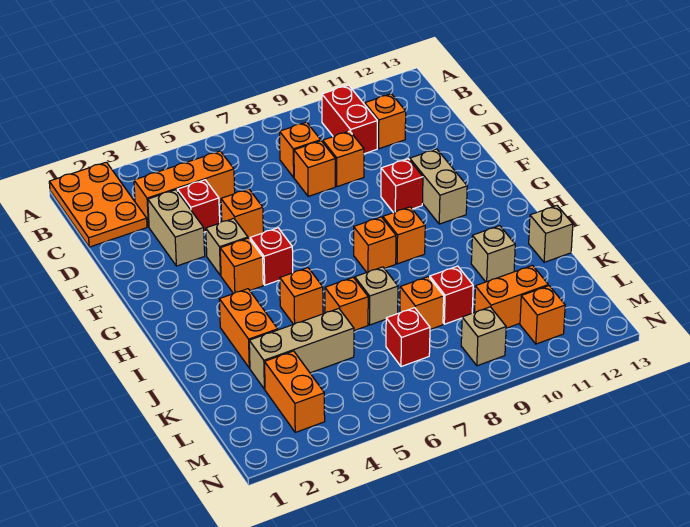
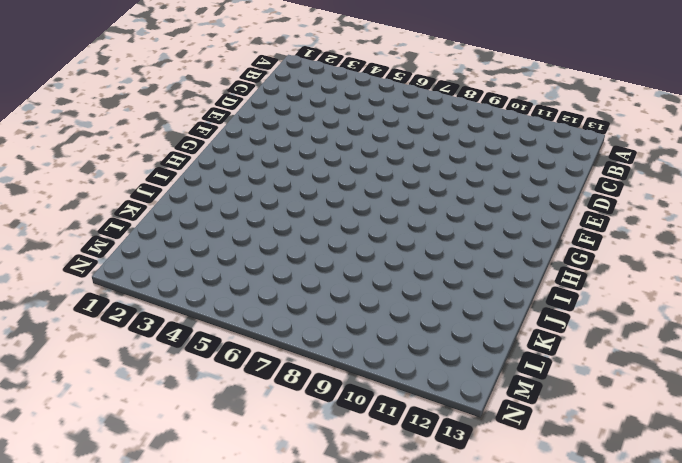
none -> orange plate A1:C2 level 1
none -> red brick B10:C10 level 1
none -> orange brick C3:C5 level 1
none -> orange brick C8 level 1

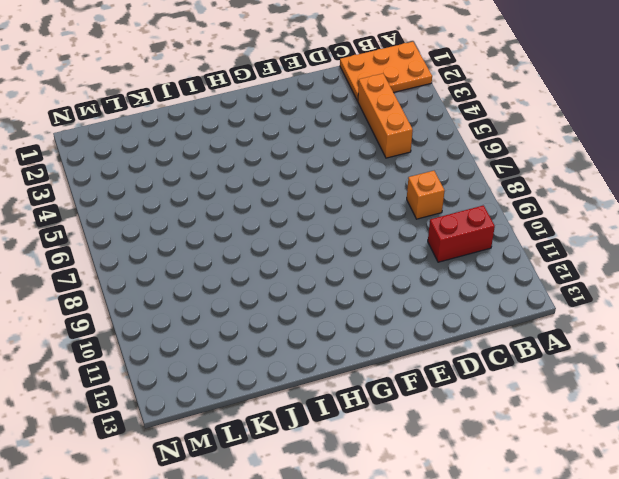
none -> orange brick C11 level 1
none -> tan brick D3:E3 level 1
none -> red brick D4 level 1
none -> orange brick D8 level 1

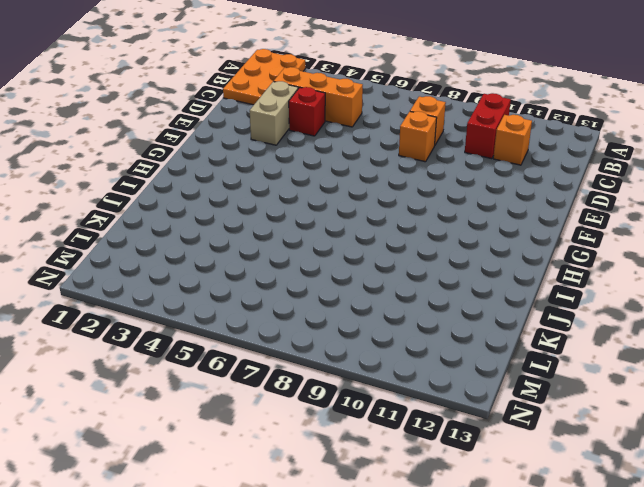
none -> orange brick D9 level 1
none -> orange brick E5 level 1
none -> tan brick F4 level 1
none -> red brick F10 level 1

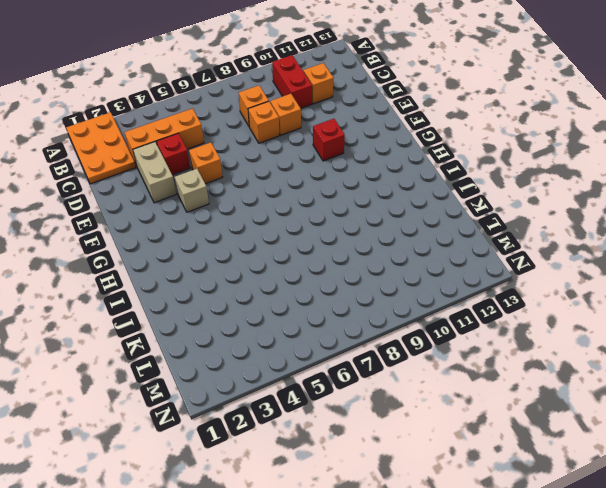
none -> tan brick F11:G11 level 1
none -> orange brick G4 level 1
none -> red brick G5 level 1
none -> orange brick H8 level 1

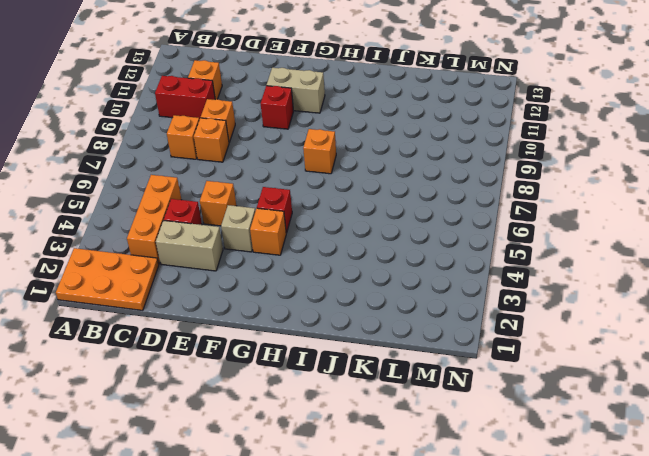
none -> orange brick H9 level 1
none -> orange brick I3:J3 level 1
none -> orange brick I5 level 1
none -> orange brick J6 level 1

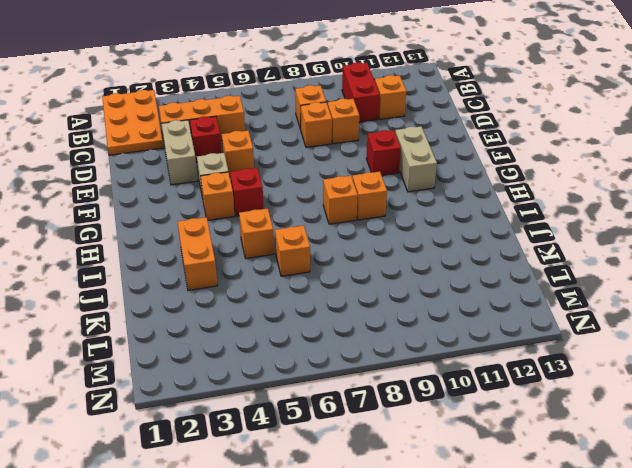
none -> tan brick J7 level 1
none -> tan brick J11 level 1
none -> tan brick J13 level 1
none -> tan brick K3:K5 level 1

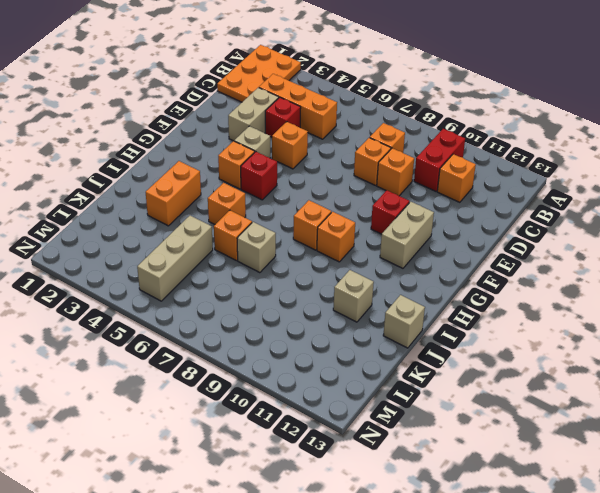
tan brick K5:M5 level 1 -> tan brick K3:K5 level 1
none -> orange brick K8 level 1
none -> red brick K9 level 1
none -> orange brick L3:M3 level 1
none -> red brick L7 level 1

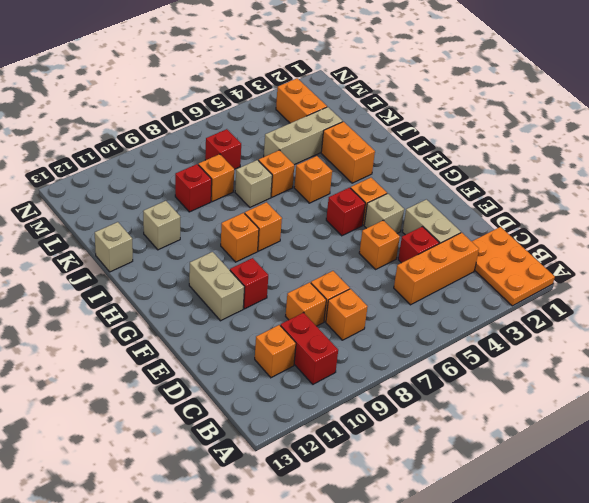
none -> orange brick L10:L11 level 1
none -> tan brick M9 level 1
none -> orange brick M11 level 1

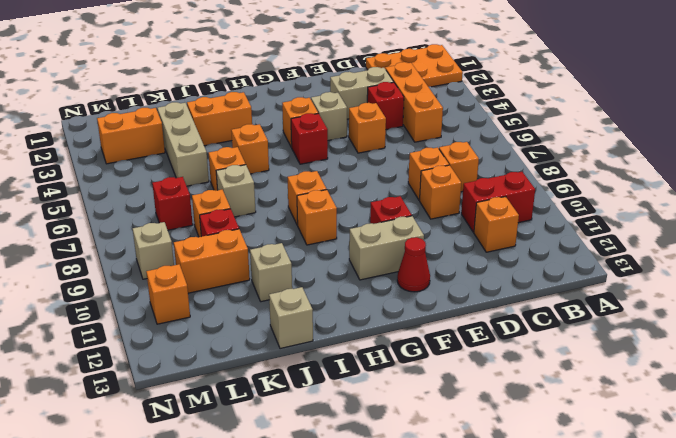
red cone F12 level 1 -> none
orange brick K10:L10 level 1 -> orange brick L10:L11 level 1

